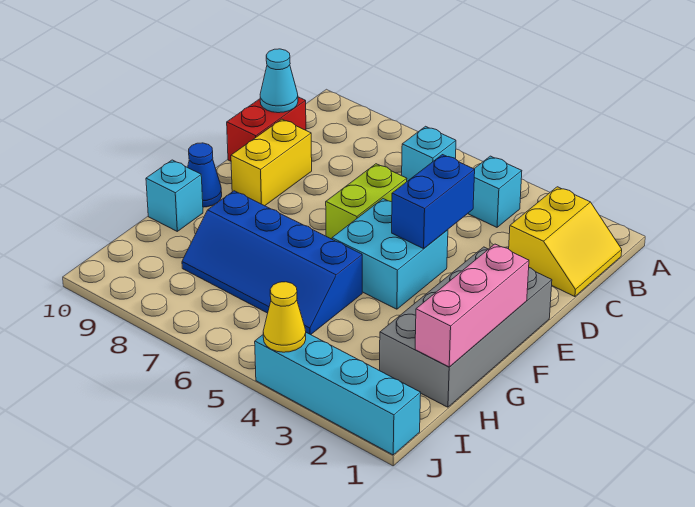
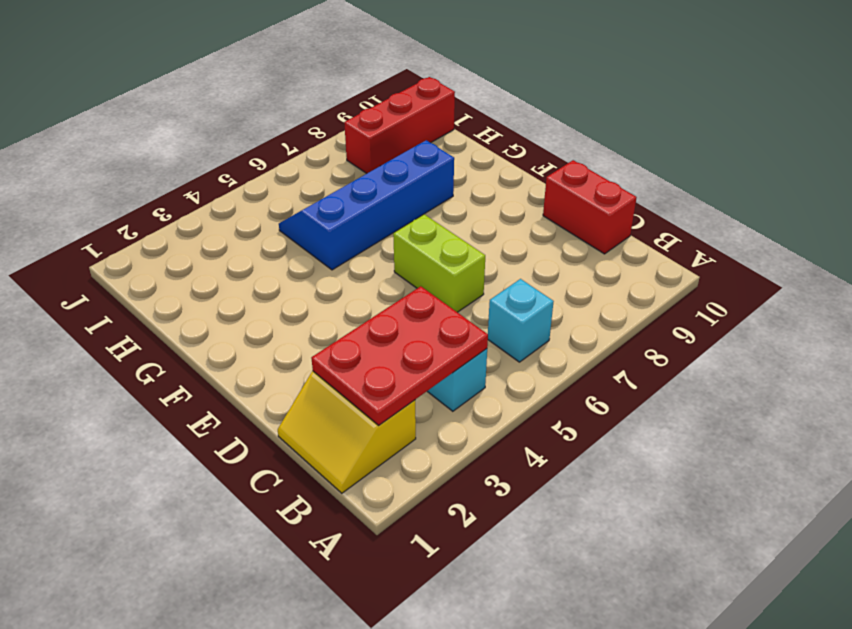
red plate B2:C4 level 2 -> none
red brick I8:I10 level 1 -> none
none -> yellow brick D9:E9 level 1
none -> grey brick E1:H2 level 1
none -> cyan brick E4:F5 level 1

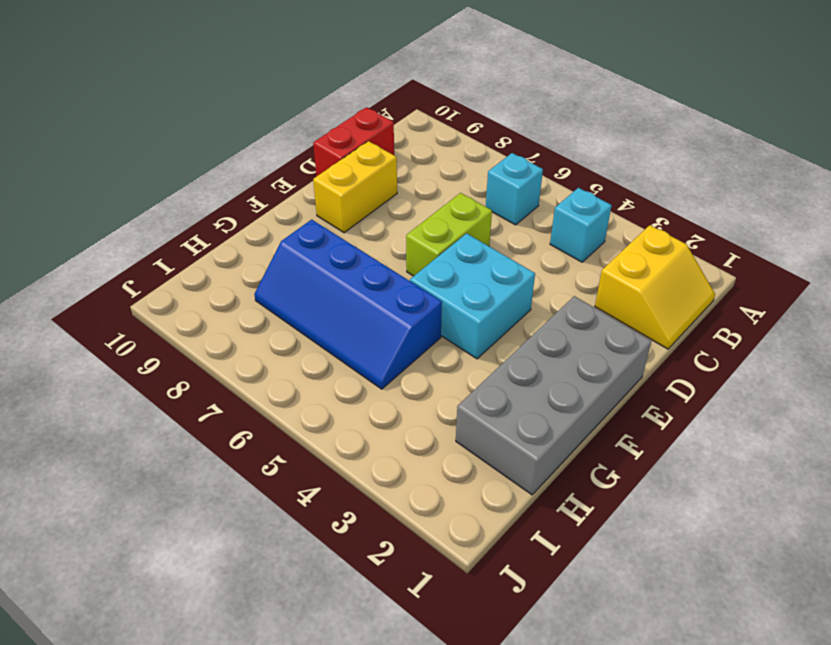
none -> blue cone F10 level 1
none -> cyan brick G10 level 1
none -> cyan brick J1:J4 level 1

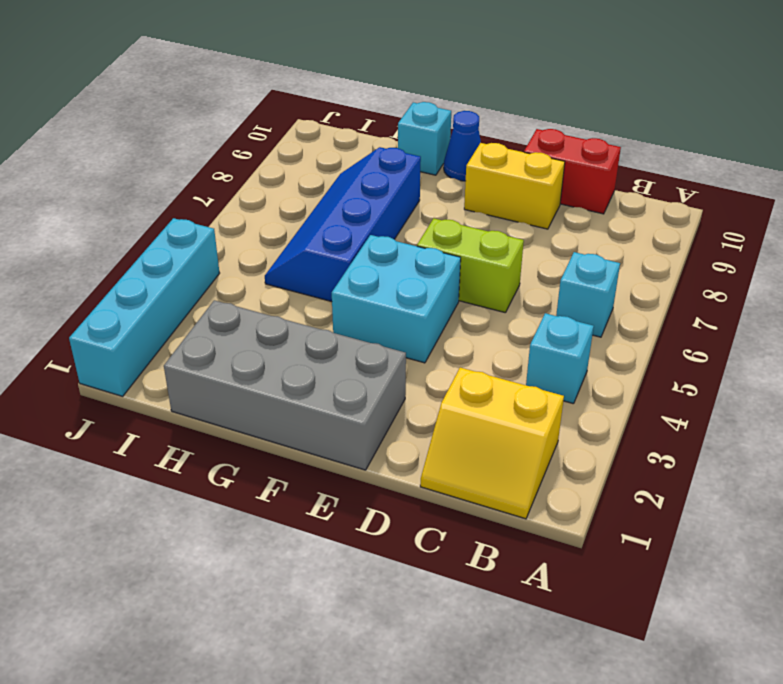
none -> cyan cone C10 level 2
none -> blue brick D4:E4 level 2
none -> pink brick F1:H1 level 2

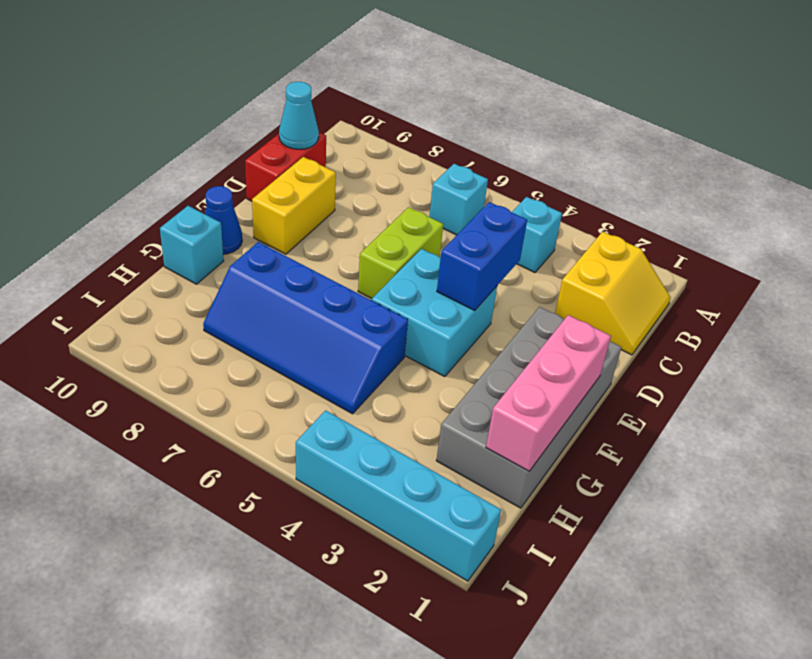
none -> yellow cone J4 level 2

